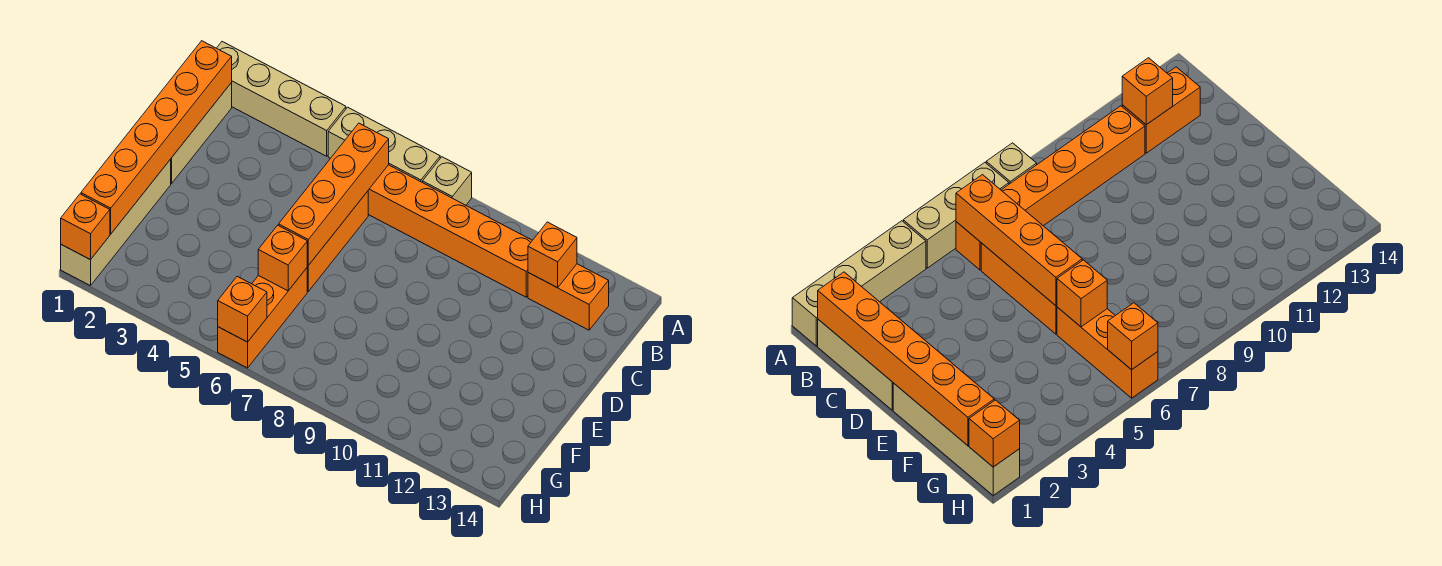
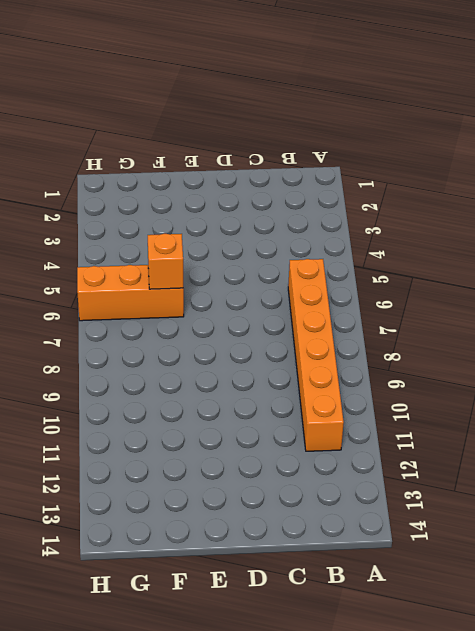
none -> tan brick A1:A4 level 1
none -> tan brick A5:A7 level 1
none -> tan brick A8 level 1

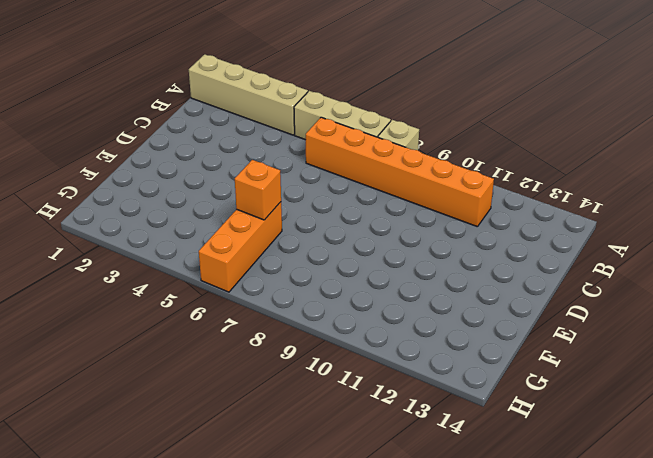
none -> tan brick B1:D1 level 1
none -> orange brick B12:B13 level 1
none -> orange brick C6:E6 level 1

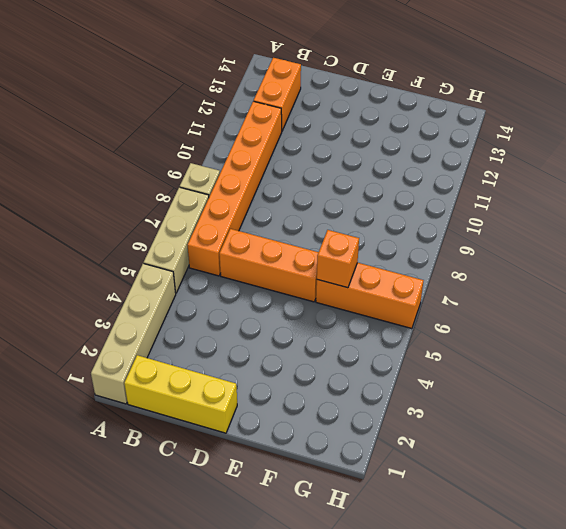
yellow brick B1:D1 level 1 -> tan brick B1:D1 level 1
none -> tan brick E1:H1 level 1
none -> orange brick B1:G1 level 2
none -> orange brick B6:E6 level 2

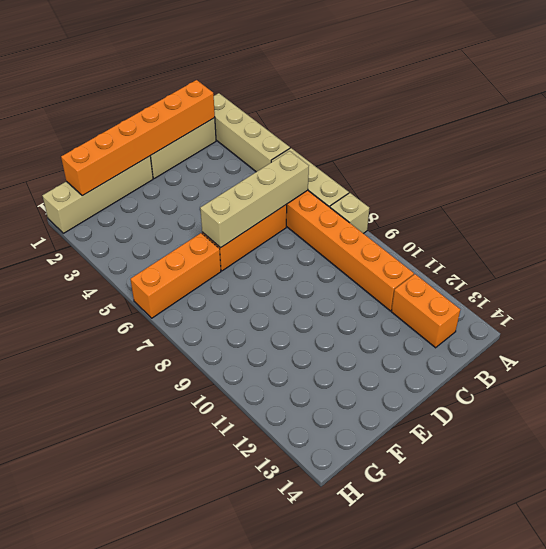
tan brick B6:E6 level 2 -> orange brick B6:E6 level 2
none -> orange brick B12 level 2
none -> orange brick F6 level 2
none -> orange brick H1 level 2

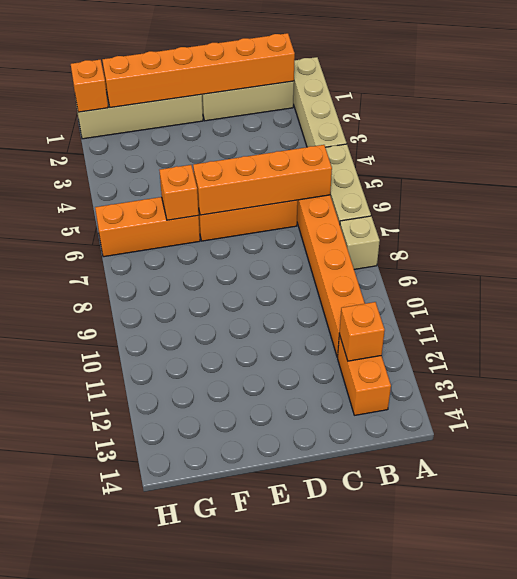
none -> orange brick H6 level 2

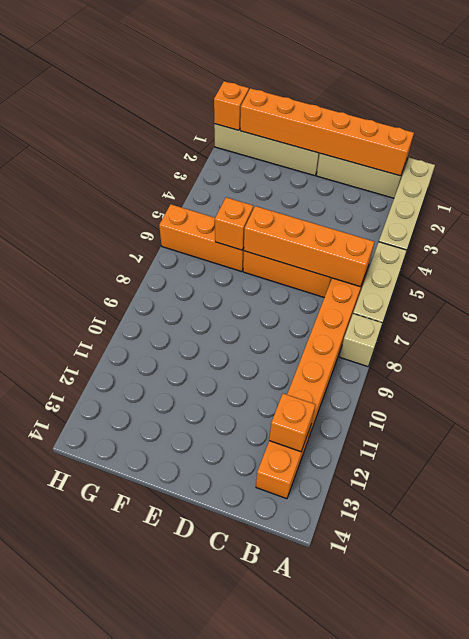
none -> orange brick H6 level 2

